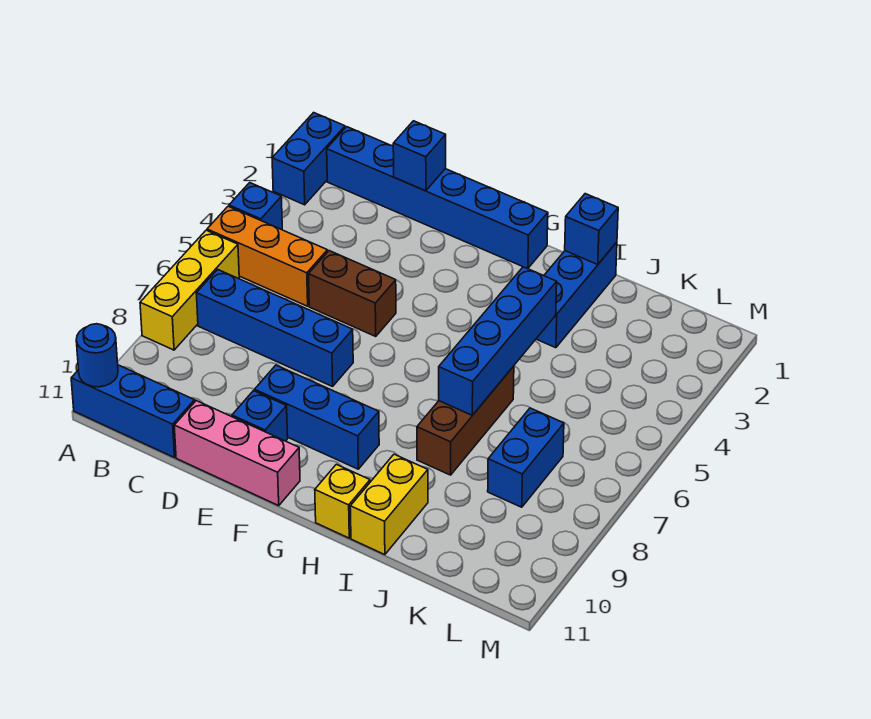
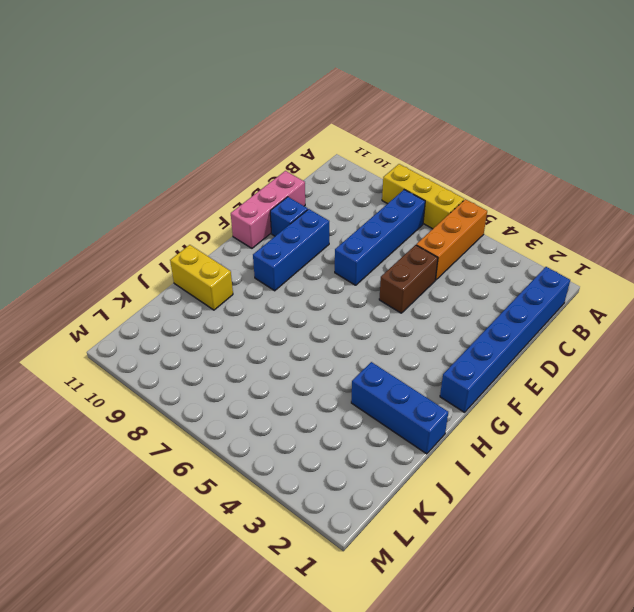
none -> blue brick A1:A2 level 1
none -> blue brick A4 level 1
none -> blue brick A11:C11 level 1

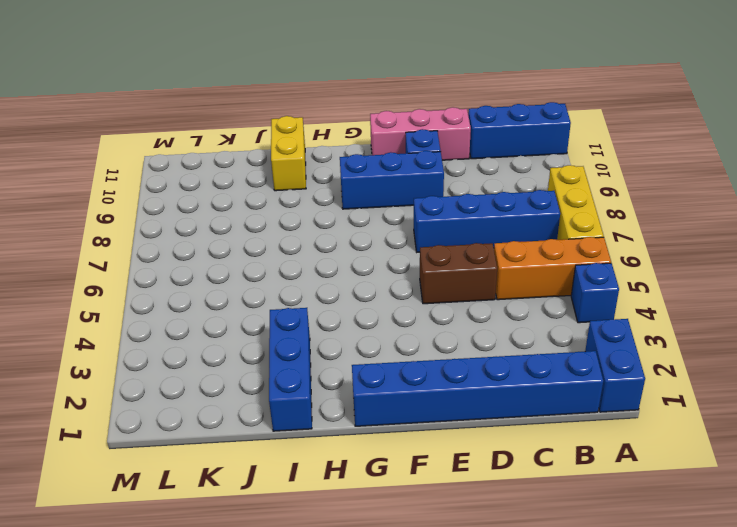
none -> yellow brick H11 level 1
none -> brown brick I6:I8 level 1
none -> blue brick K7:K8 level 1

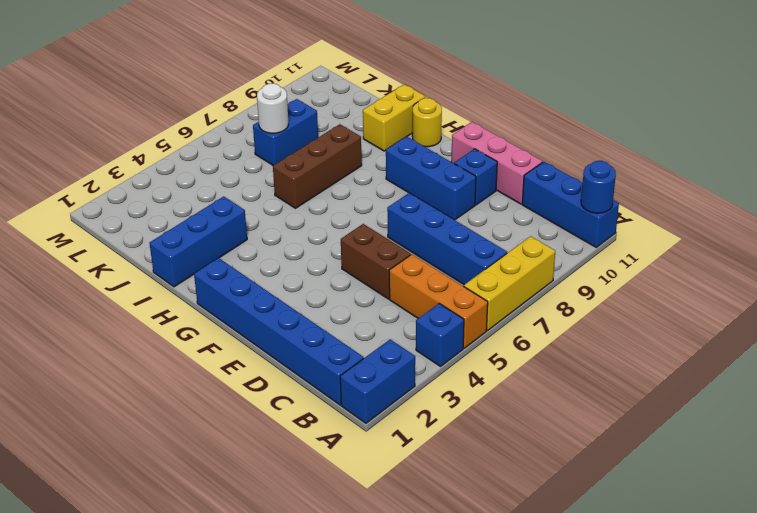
yellow round brick H11 level 1 -> yellow brick H11 level 1
white round brick K7 level 2 -> none
none -> blue brick D1 level 2
none -> blue brick I1 level 2
none -> blue brick I4:I7 level 2

